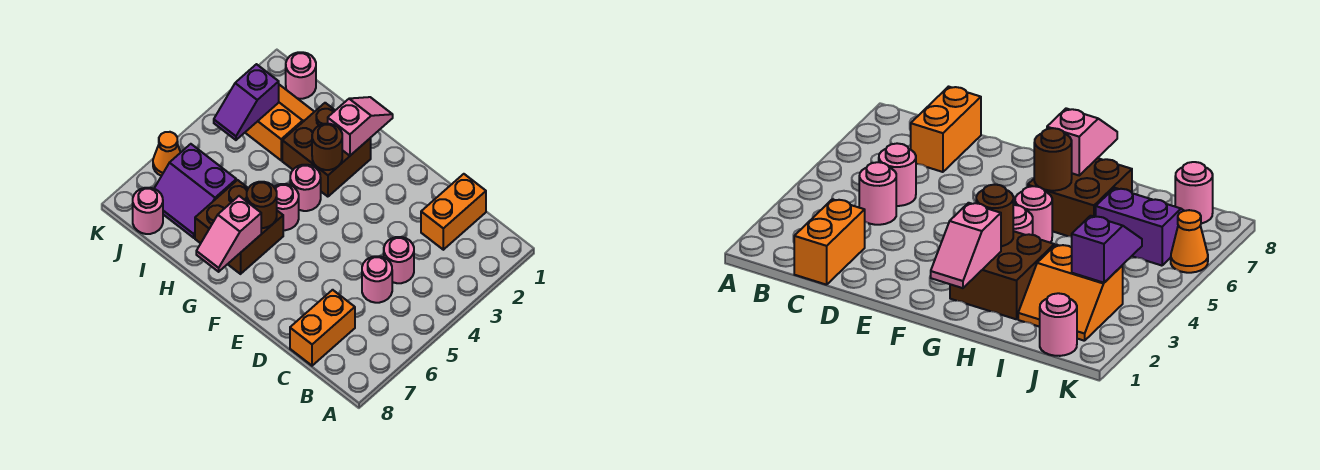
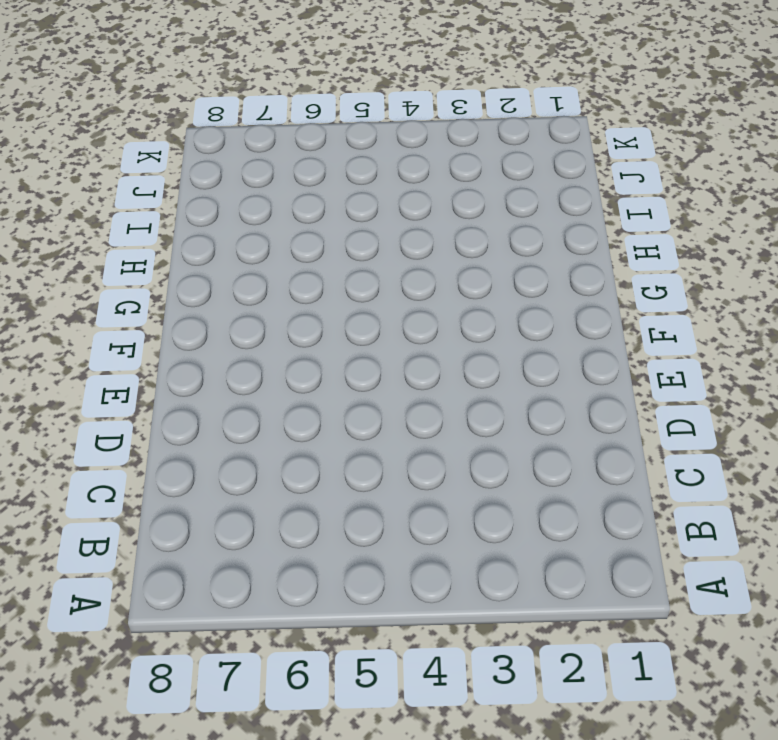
none -> orange brick C1:C2 level 1
none -> pink round brick C4 level 1
none -> pink round brick C5 level 1

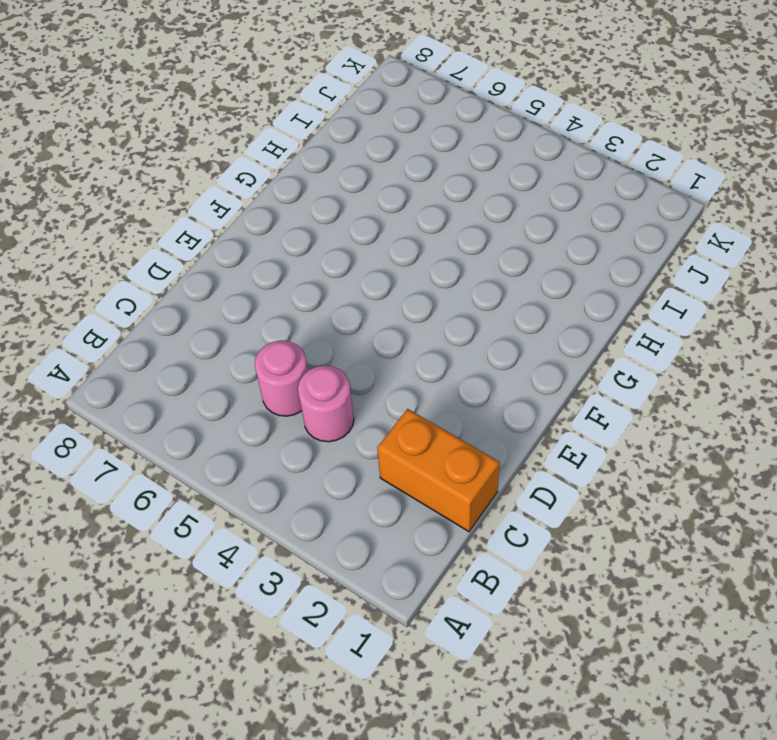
none -> orange brick C7:C8 level 1
none -> brown brick G2:H3 level 1
none -> pink round brick G4 level 1

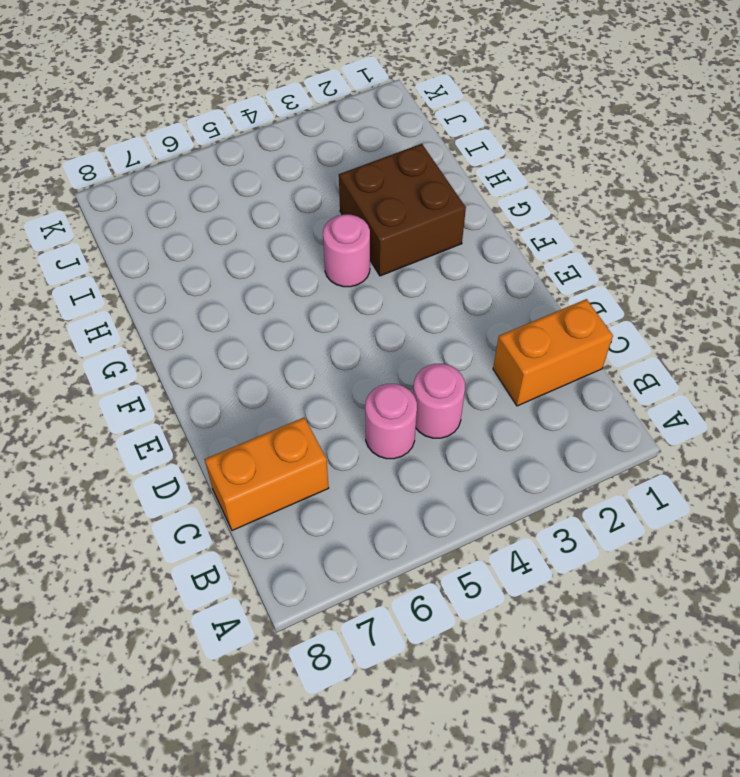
none -> pink round brick G5 level 1
none -> brown brick G6:H7 level 1
none -> orange slope I2:J3 level 1 top 3

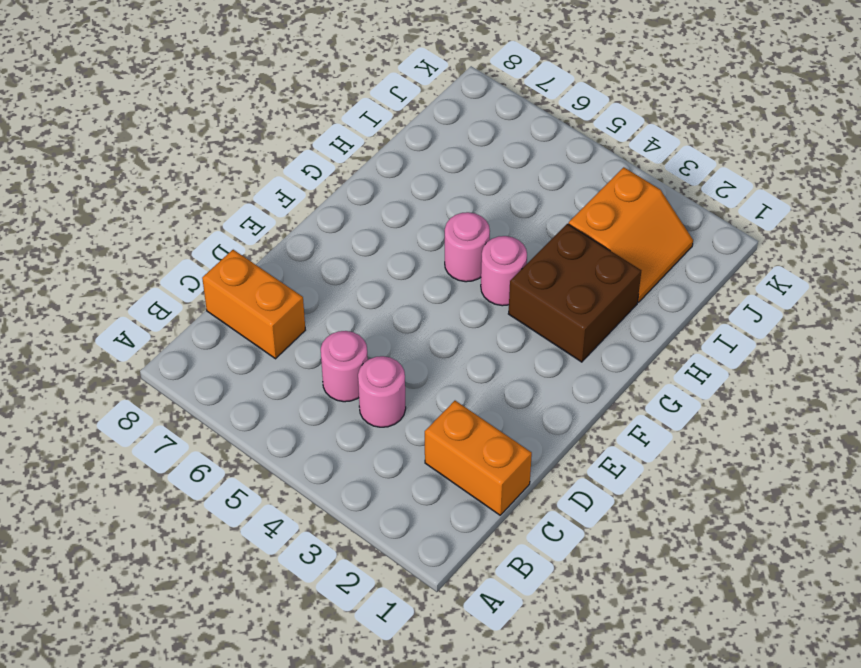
none -> brown brick G6:H7 level 1
none -> purple slope I6:J7 level 1 top 6
none -> pink round brick J1 level 1

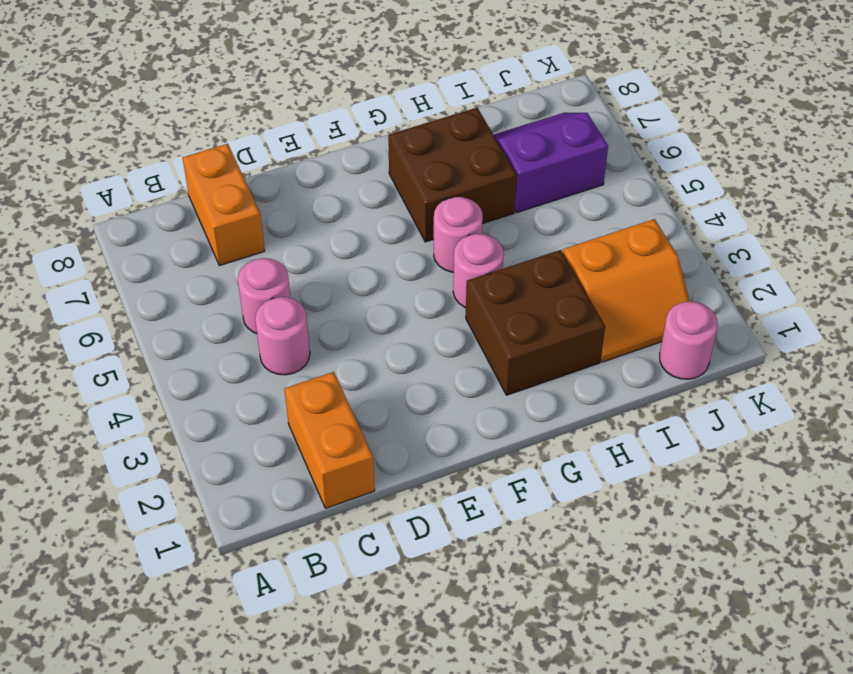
none -> pink round brick J8 level 1
none -> orange cone K6 level 1
none -> pink slope G1:G2 level 2 top 2

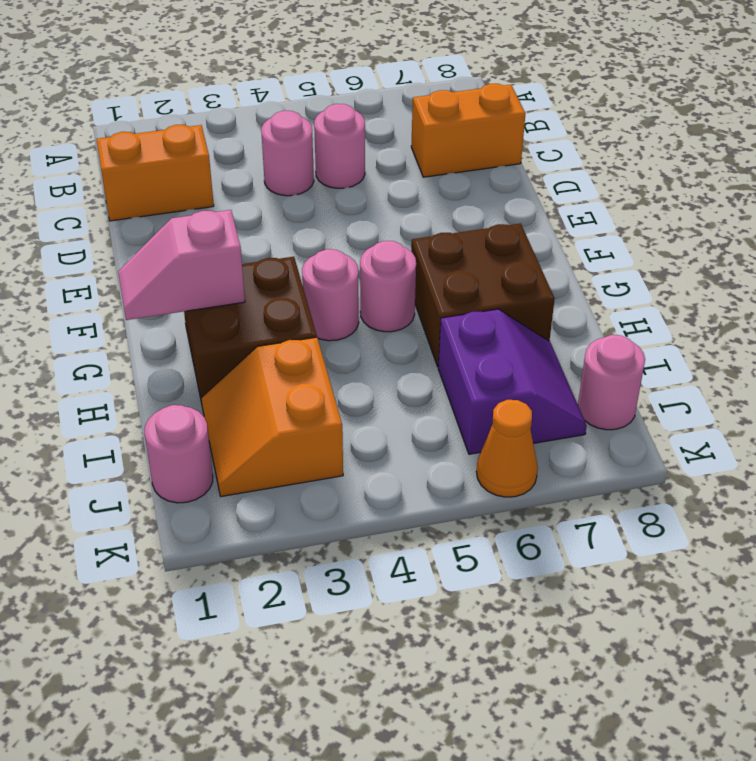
none -> brown round brick G3 level 2
none -> brown round brick G6 level 2
none -> pink slope G7:G8 level 2 top 7

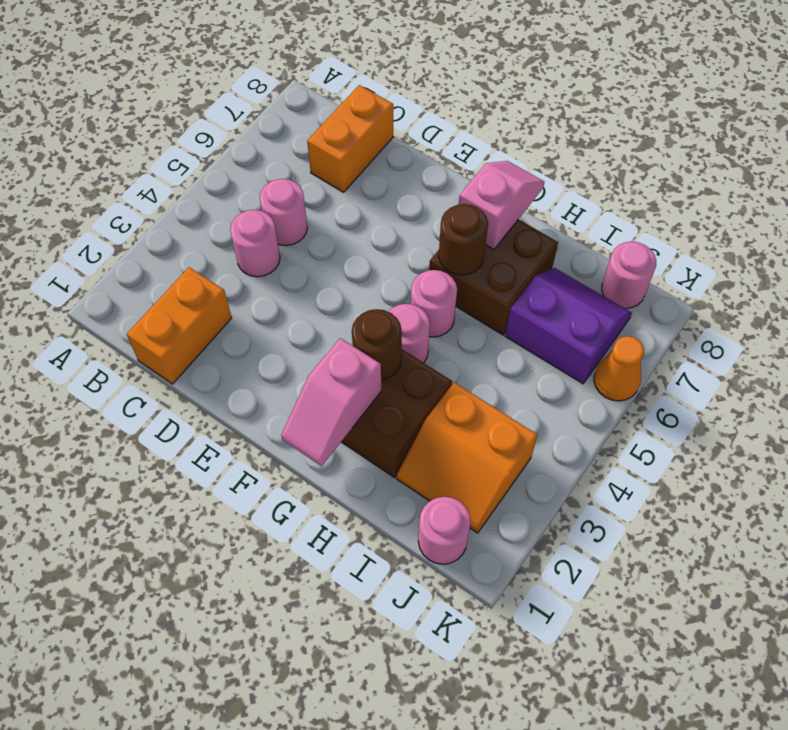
none -> purple slope J3:J4 level 2 top 3

